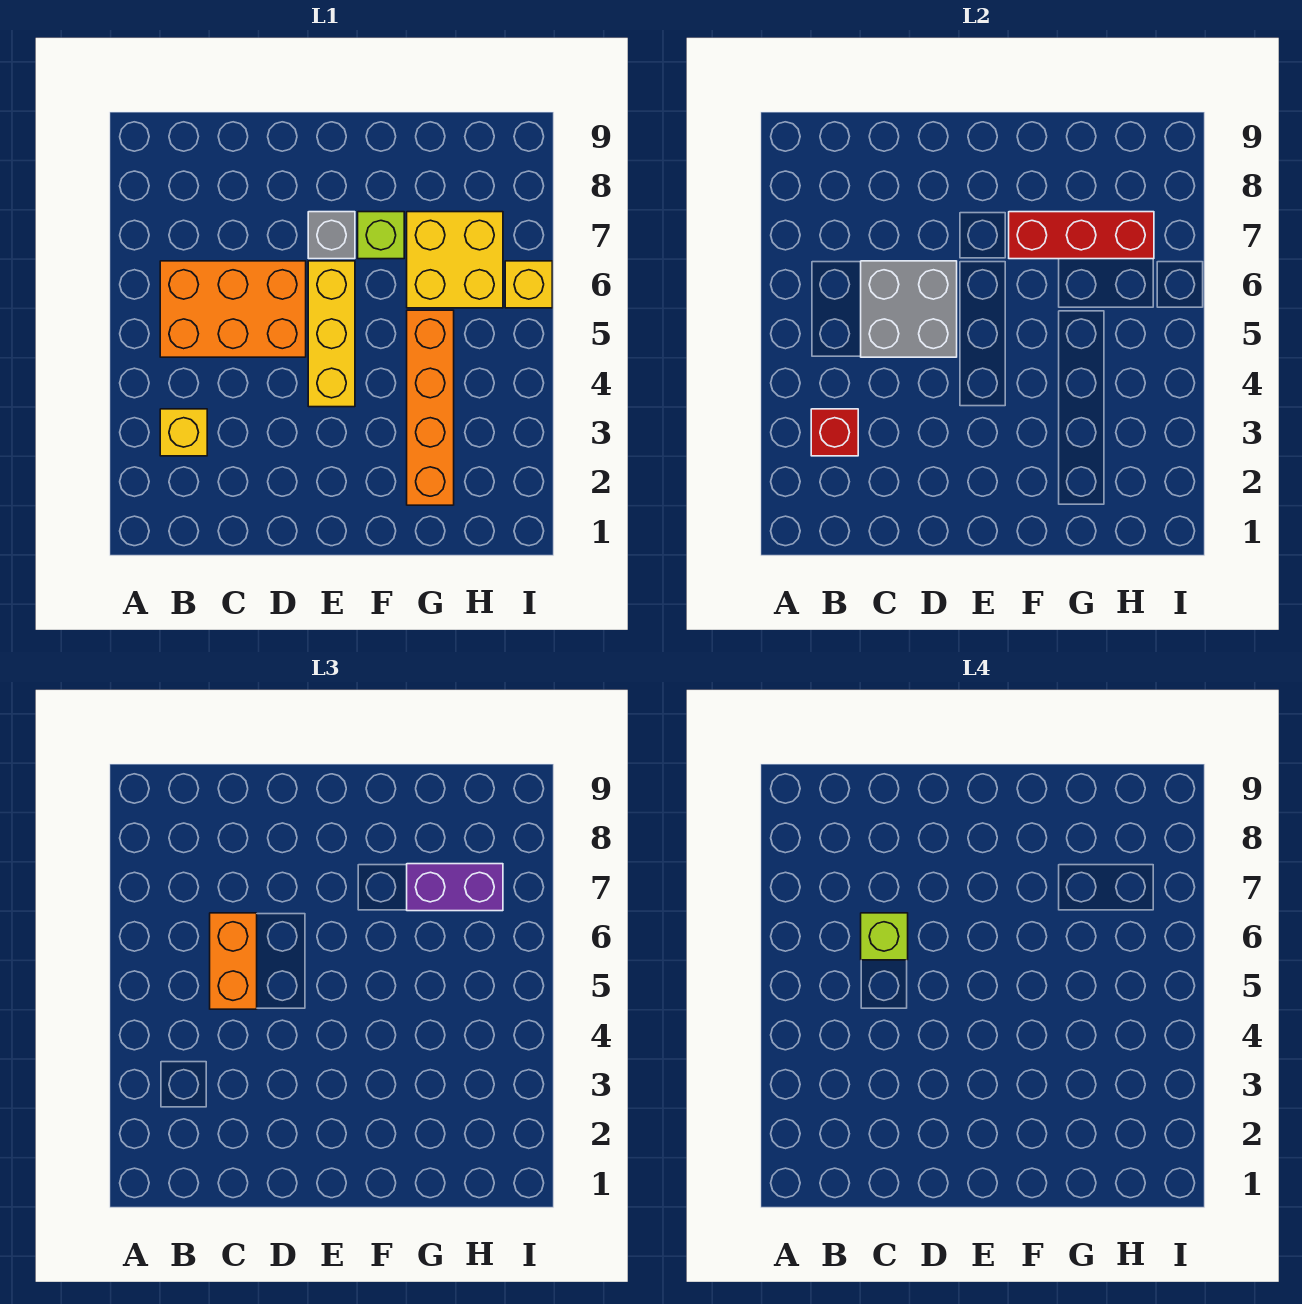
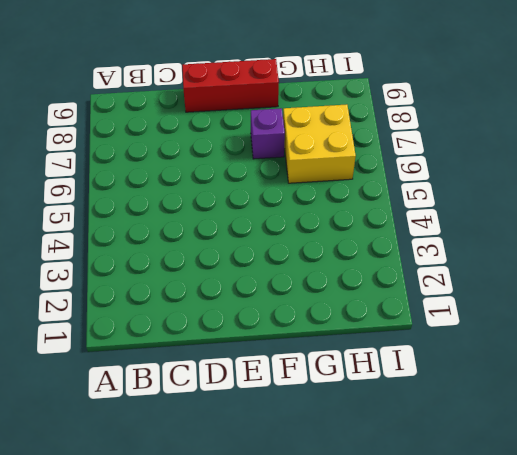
red brick D9:F9 level 1 -> red brick F7:H7 level 2
purple brick F7 level 1 -> lime brick F7 level 1
none -> yellow brick B3 level 1
none -> orange brick B5:D6 level 1
none -> yellow brick E4:E6 level 1

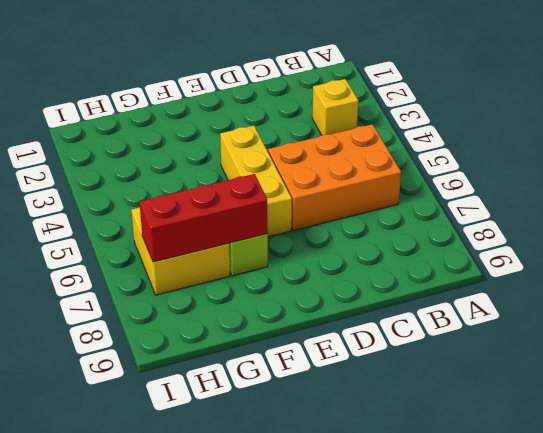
none -> grey brick E7 level 1
none -> orange brick G2:G5 level 1
none -> yellow brick I6 level 1

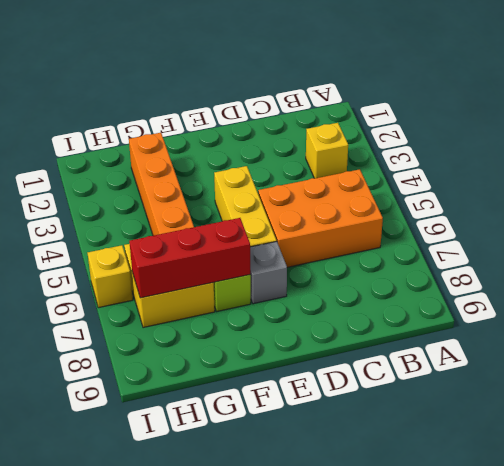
none -> red brick B3 level 2
none -> grey brick C5:D6 level 2
none -> orange brick C5:C6 level 3

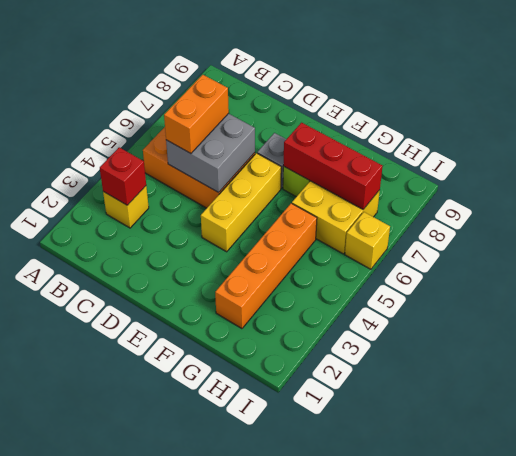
none -> purple brick G7:H7 level 3
none -> lime brick C6 level 4

